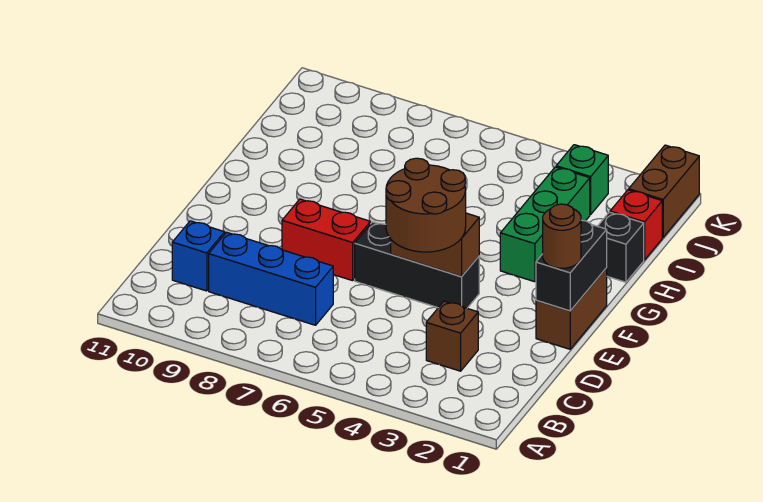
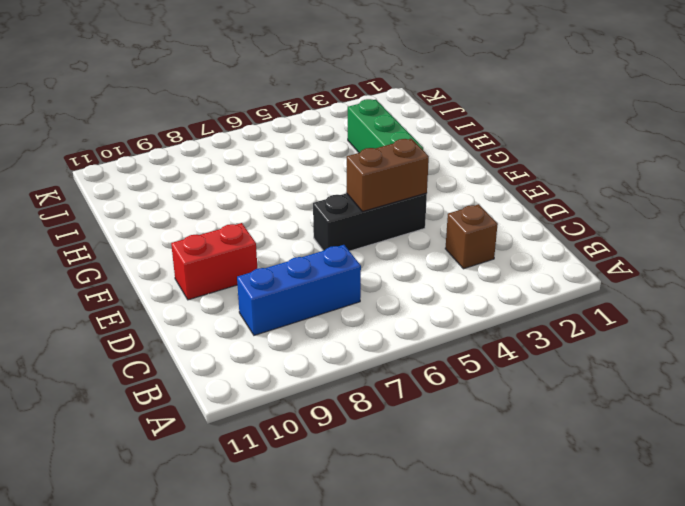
red brick E9:E10 level 1 -> red brick E7:E8 level 1
none -> blue brick C10 level 1
none -> brown brick E1:F1 level 1
none -> black brick H1 level 1

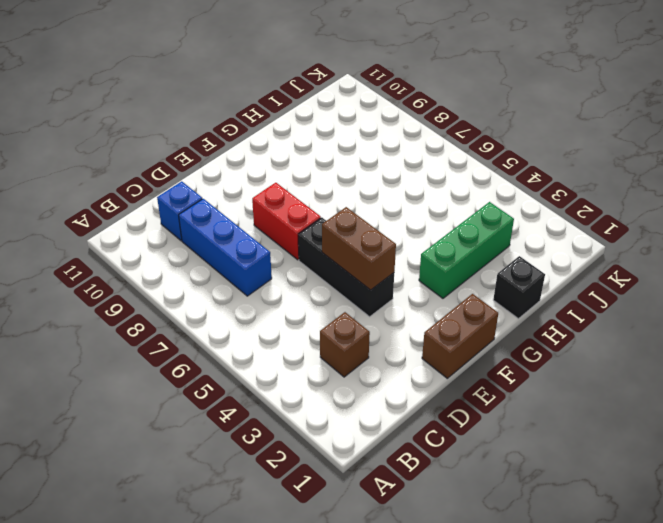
none -> red brick I1 level 1
none -> brown brick J1:K1 level 1
none -> green brick J3 level 1

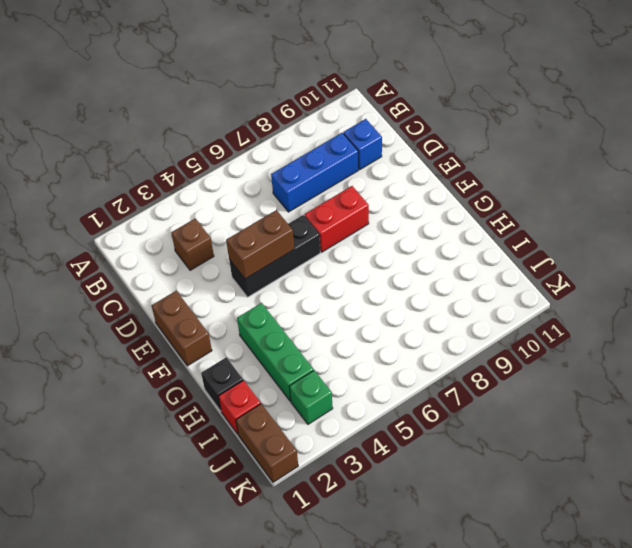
none -> black brick E1:F1 level 2
none -> brown round brick D4:E5 level 3
none -> brown round brick E1 level 3

